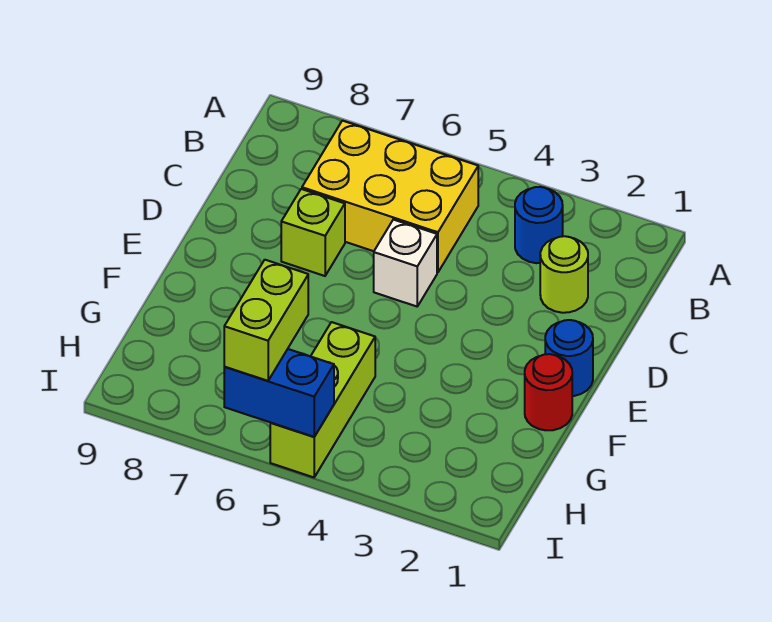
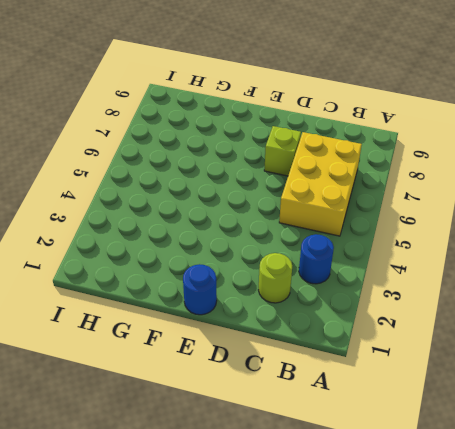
none -> white brick D5 level 1
none -> red round brick F1 level 1

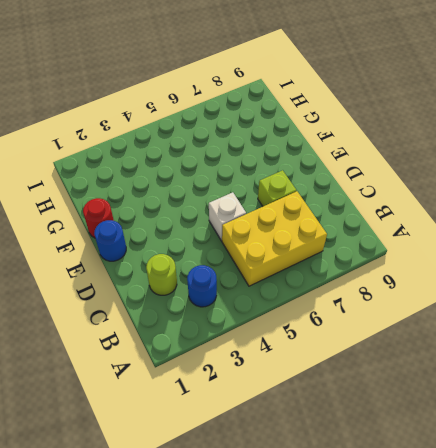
none -> lime brick G5:I5 level 1
none -> blue brick I5:I6 level 2

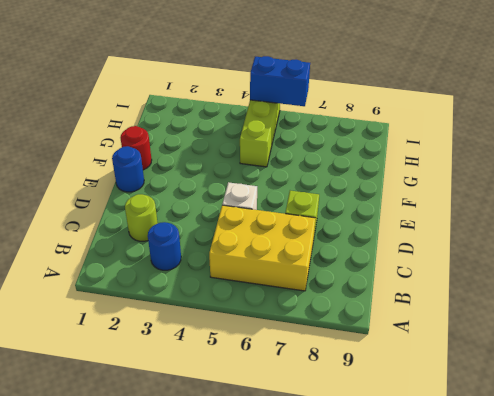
none -> lime brick H6:I6 level 3

